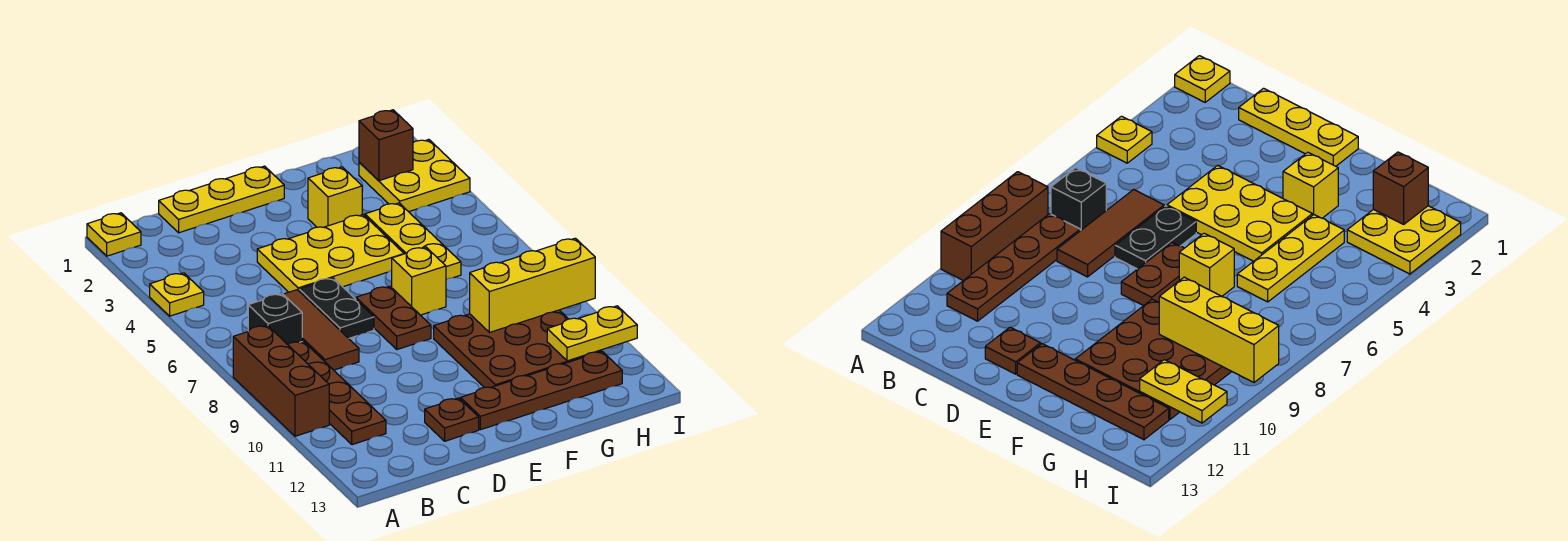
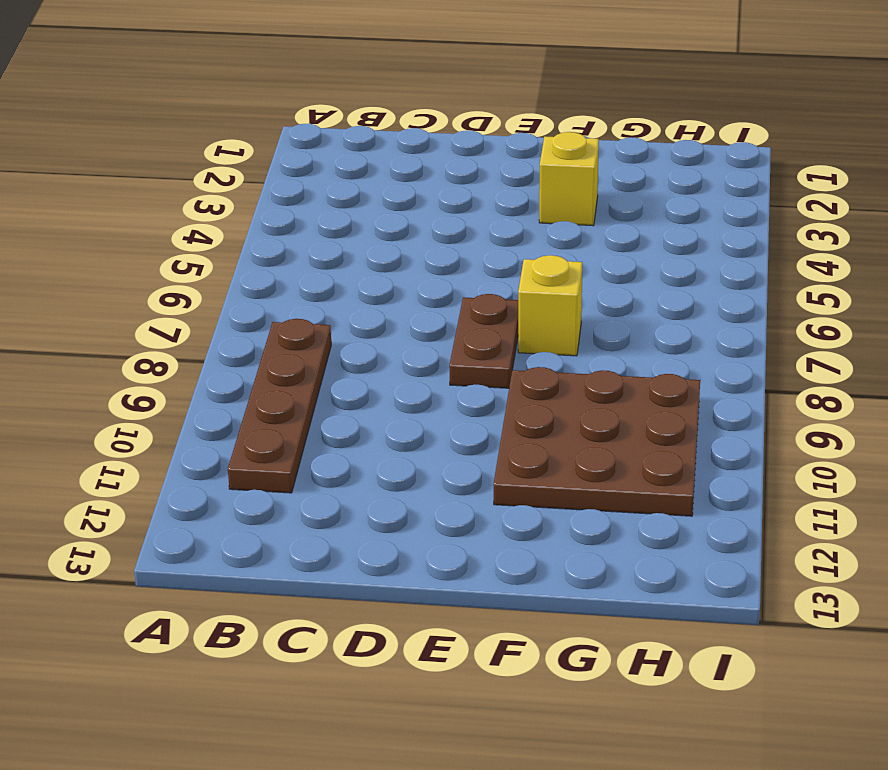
none -> yellow plate A1 level 1
none -> yellow plate A4 level 1
none -> brown brick A8:A10 level 1

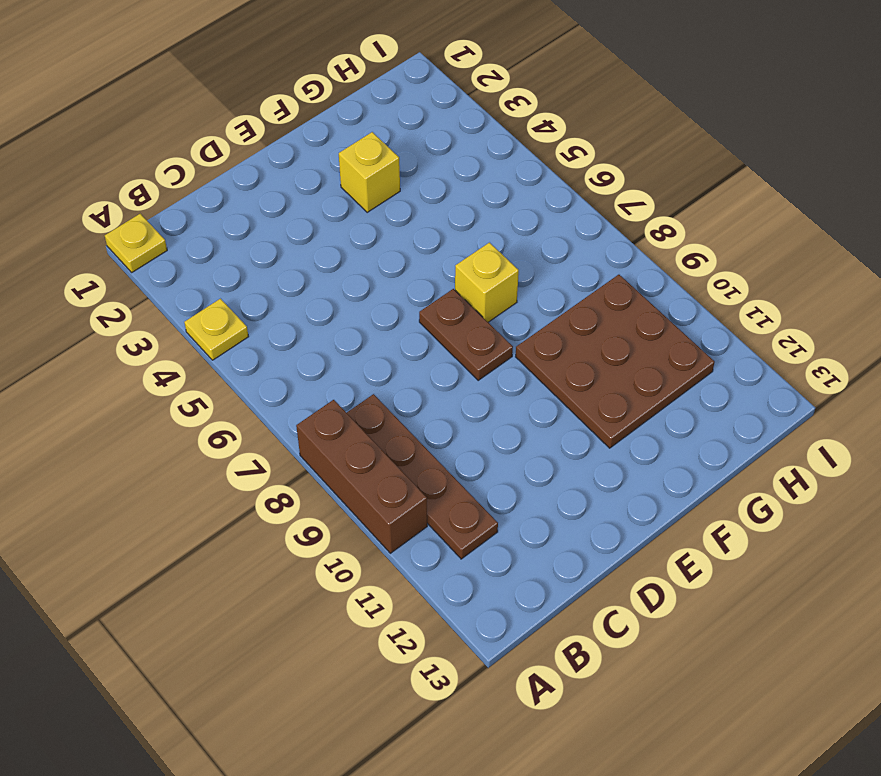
none -> black brick B7 level 1
none -> yellow plate C1:E1 level 1
none -> brown tile C6:C8 level 1

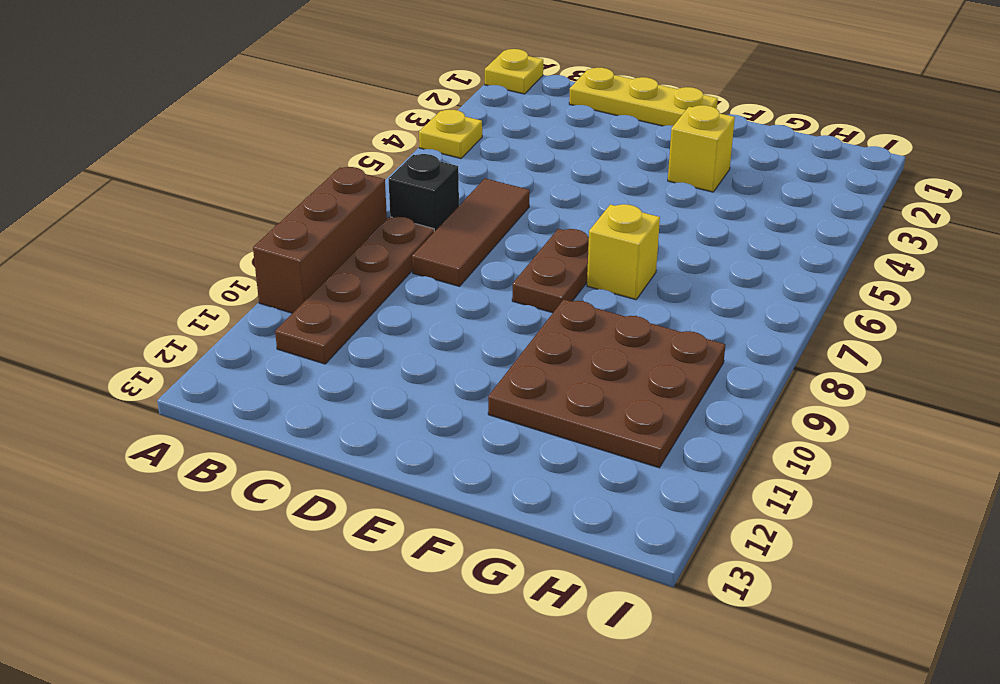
none -> yellow plate D4:F5 level 1
none -> black plate D6:D7 level 1
none -> brown plate D12 level 1

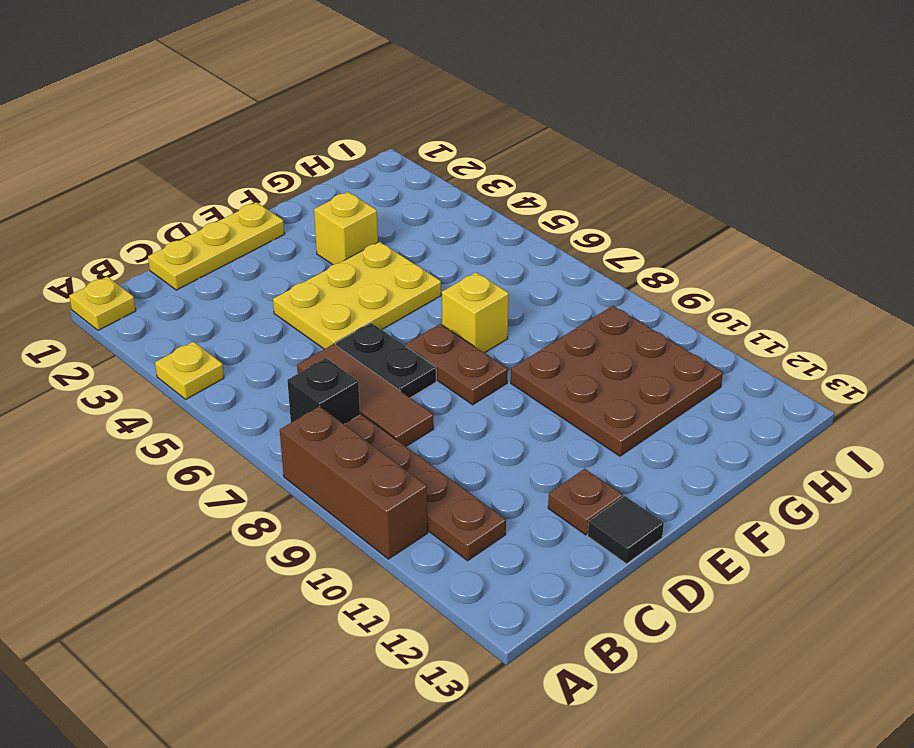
black tile D13 level 1 -> none
none -> brown plate E12:H12 level 1
none -> yellow plate G4:G6 level 1
none -> yellow plate H2:I3 level 1

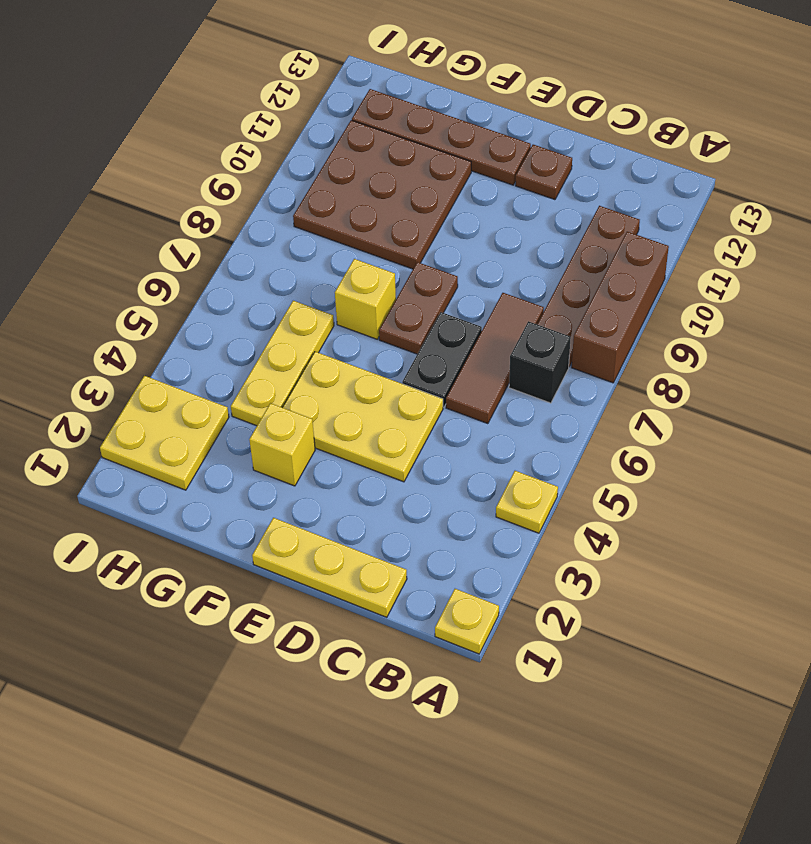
none -> yellow brick G9:I9 level 2
none -> brown brick H2 level 2
none -> yellow plate H11:I11 level 2

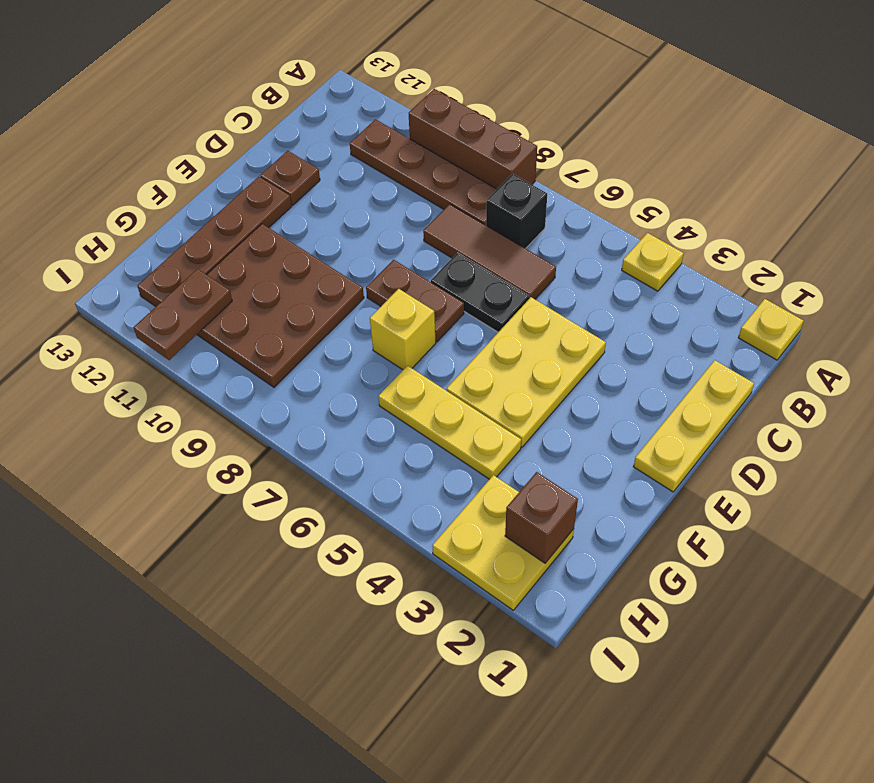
brown plate H11:I11 level 2 -> yellow plate H11:I11 level 2
none -> yellow brick F3 level 1
none -> yellow brick G9:I9 level 2

